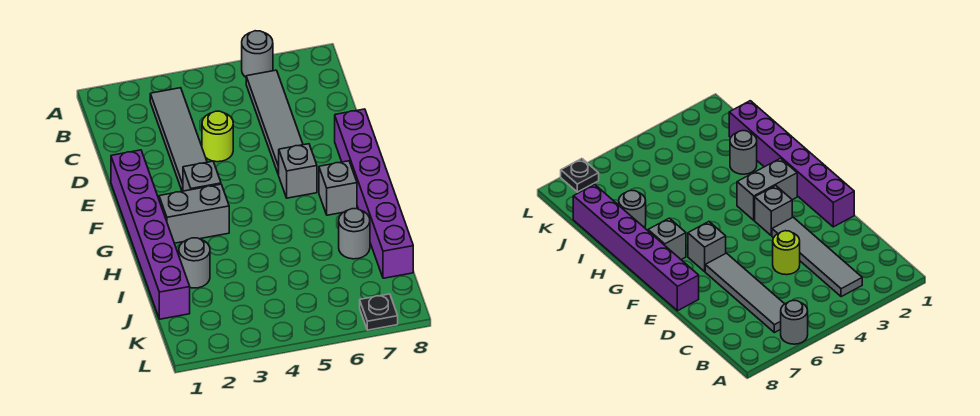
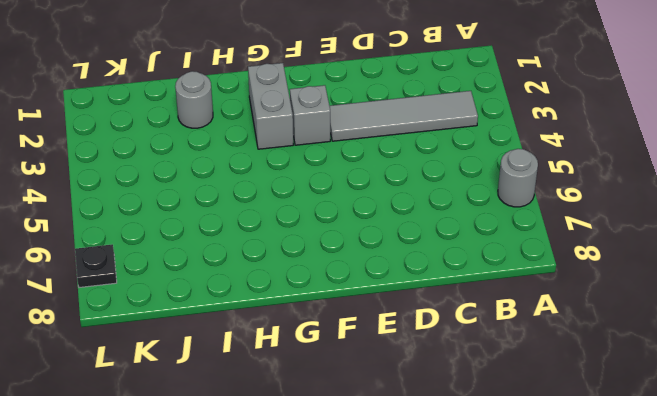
none -> grey tile B6:E6 level 1
none -> lime round brick D4 level 1
none -> purple brick E1:J1 level 1

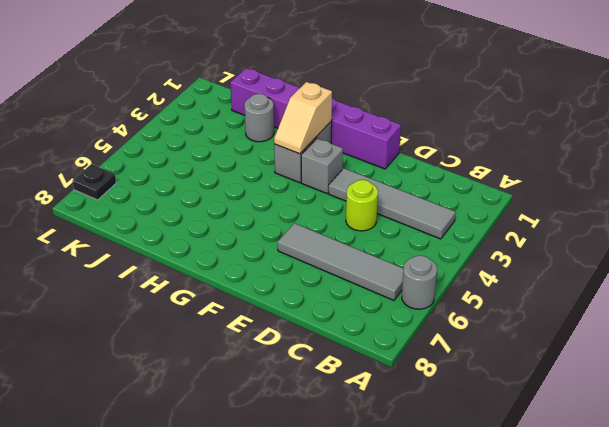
tan slope G2:G3 level 2 top 2 -> none
none -> purple brick E8:J8 level 1
none -> grey brick F6 level 1
none -> grey brick G7 level 1

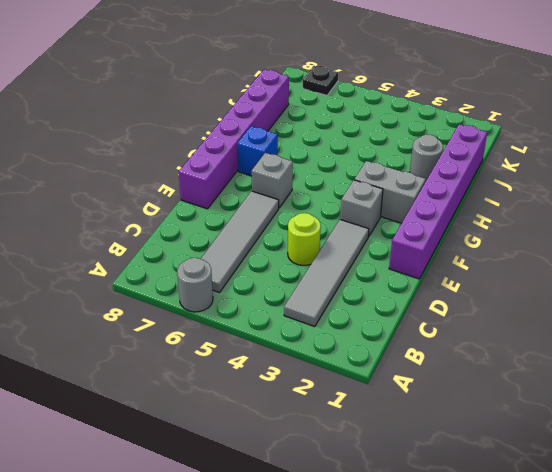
blue brick G7 level 1 -> grey brick G7 level 1
none -> grey round brick I7 level 1

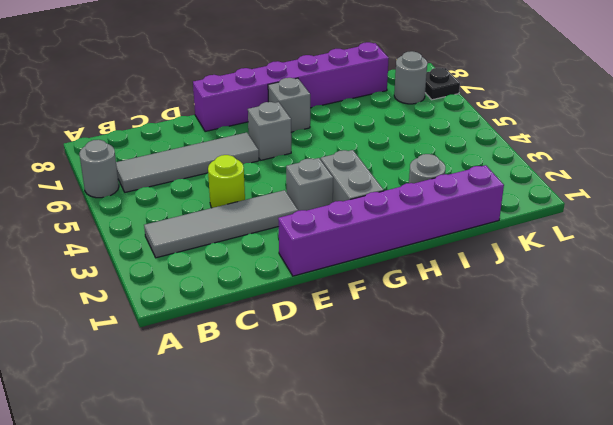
grey round brick K7 level 1 -> grey round brick I7 level 1

